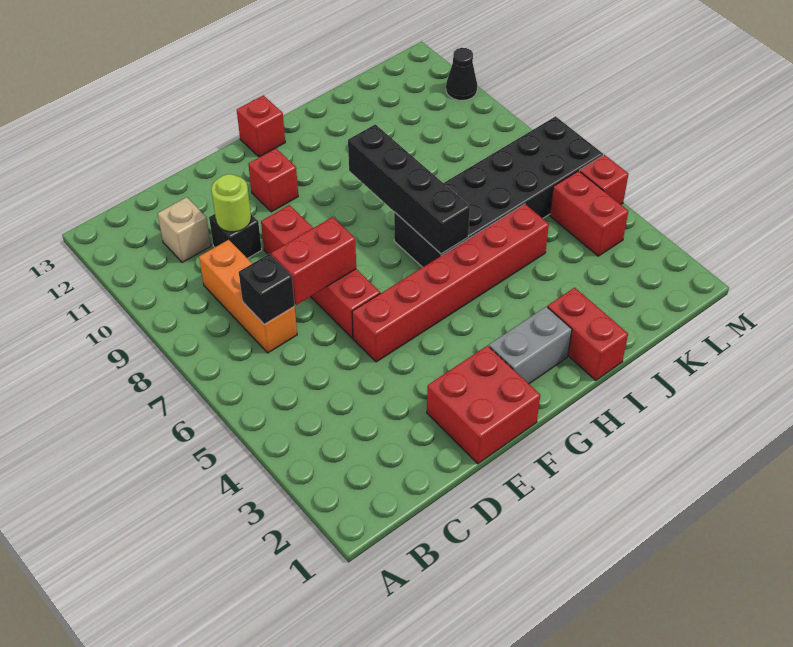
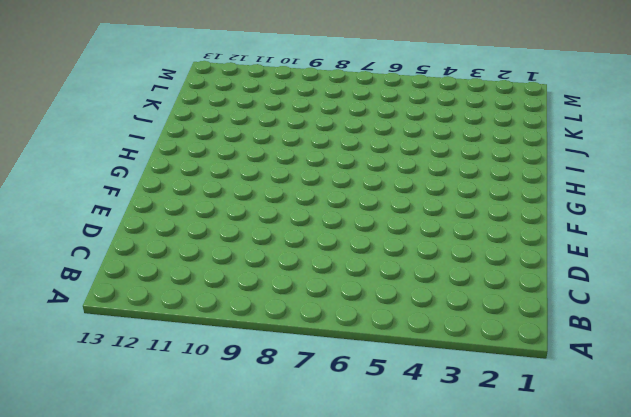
none -> orange brick C7:C9 level 1
none -> tan brick C11 level 1
none -> black brick D10 level 1

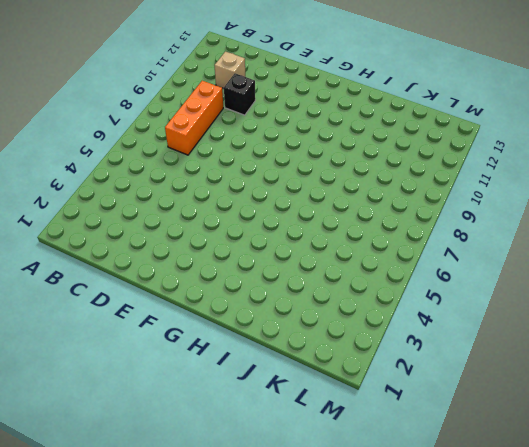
none -> red brick E1:F2 level 1
none -> red brick E5:J5 level 1
none -> red brick E6:E9 level 1

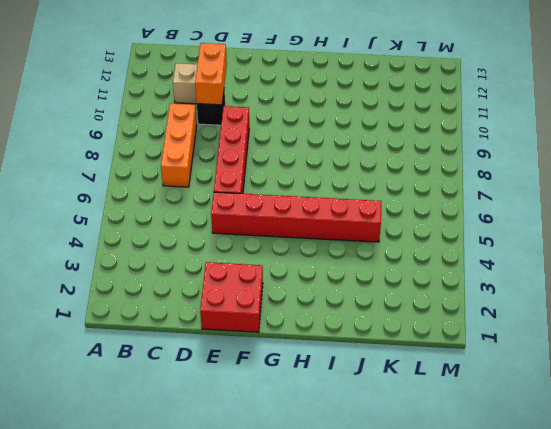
orange brick D10:D11 level 2 -> lime round brick D10 level 2
none -> red brick F11 level 1
none -> grey brick G2:H2 level 1
none -> red brick G13 level 1

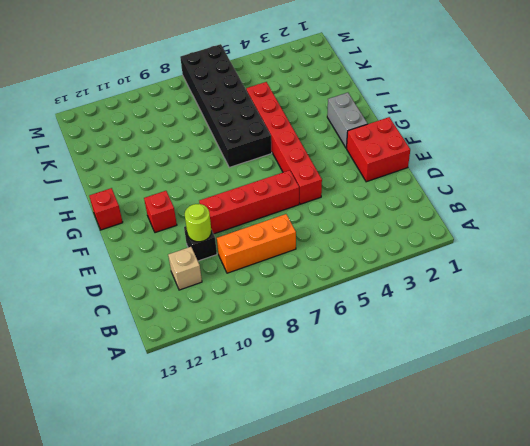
none -> red brick I1:I2 level 1
none -> red brick L4:L5 level 1
none -> red brick M5 level 1

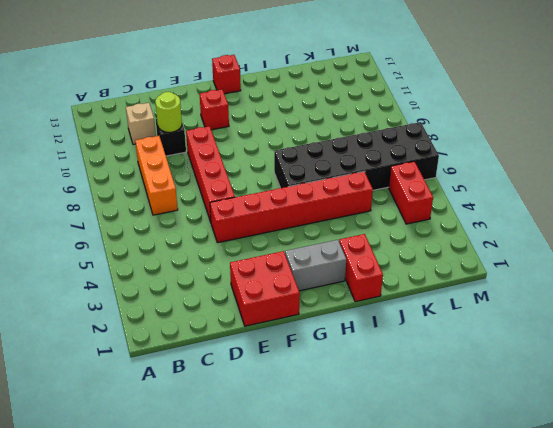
none -> red brick M5 level 1
none -> black cone M11 level 1
none -> black brick C7 level 2

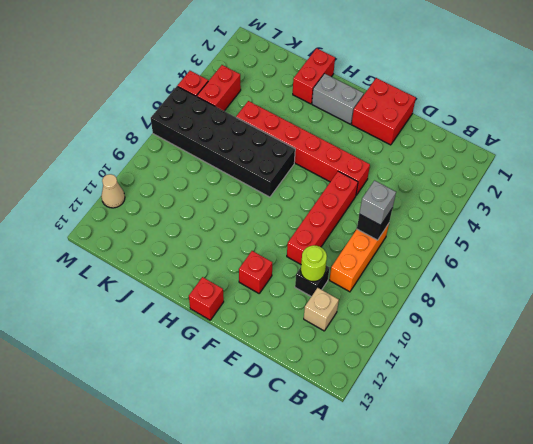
grey brick C7 level 3 -> none
tan cone M11 level 1 -> black cone M11 level 1
none -> red brick D7:E7 level 2
none -> black brick H6:H9 level 2

